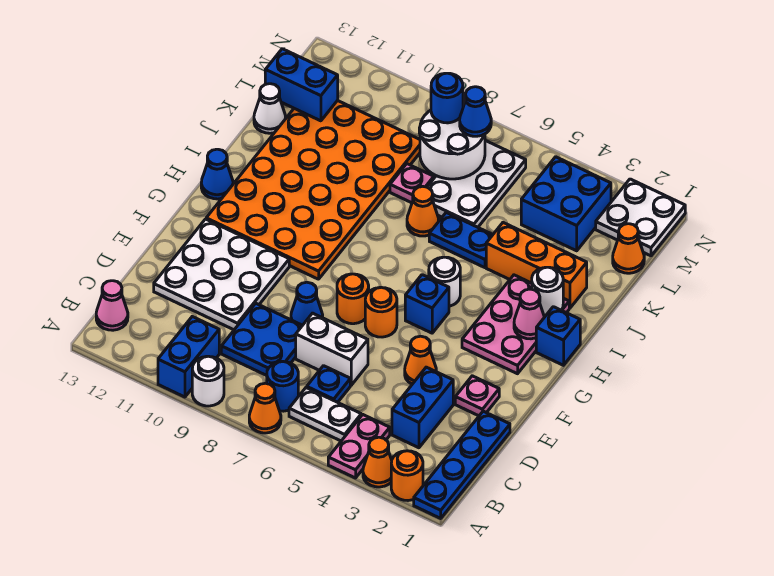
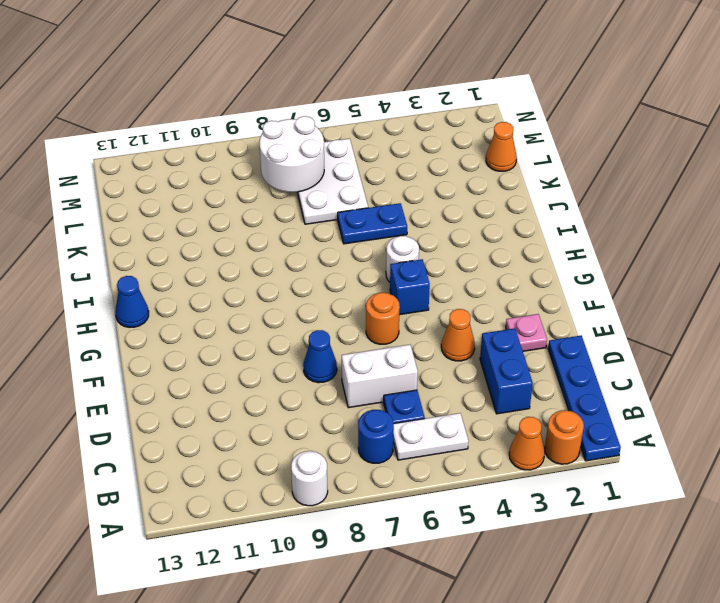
none -> pink plate A4:B4 level 1
none -> orange cone A7 level 1
none -> blue brick A10:B10 level 1
none -> pink cone B13 level 1

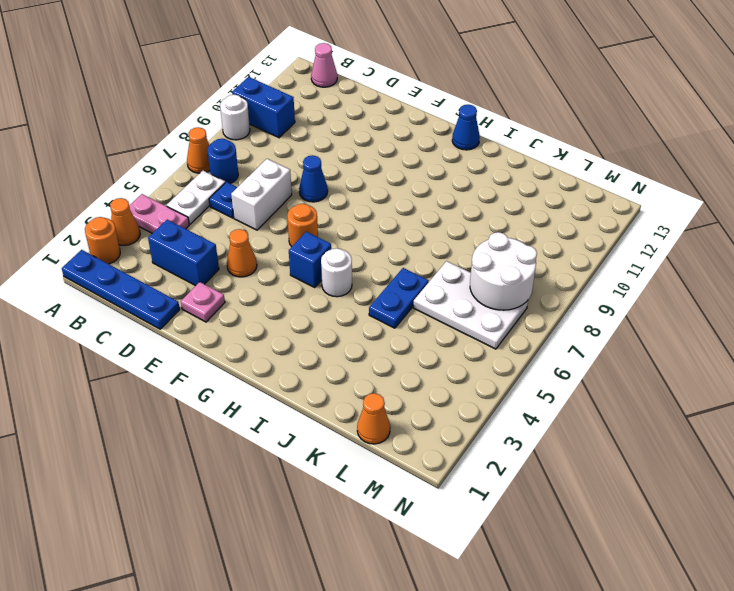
none -> blue plate C8:D9 level 1
none -> white plate D10:F12 level 1
none -> orange round brick F7 level 1
none -> pink plate G2:I3 level 1

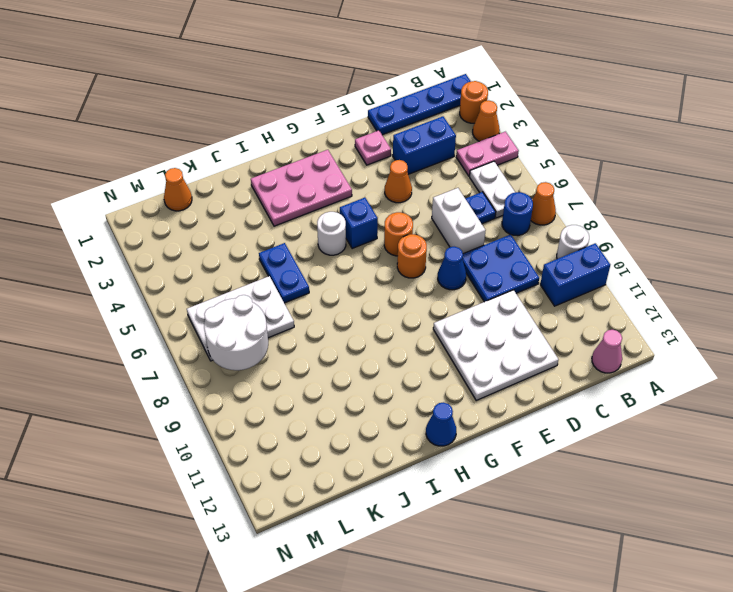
none -> orange plate G9:L12 level 1
none -> blue brick H1 level 1
none -> orange brick J2:J4 level 1
none -> orange cone J7 level 1

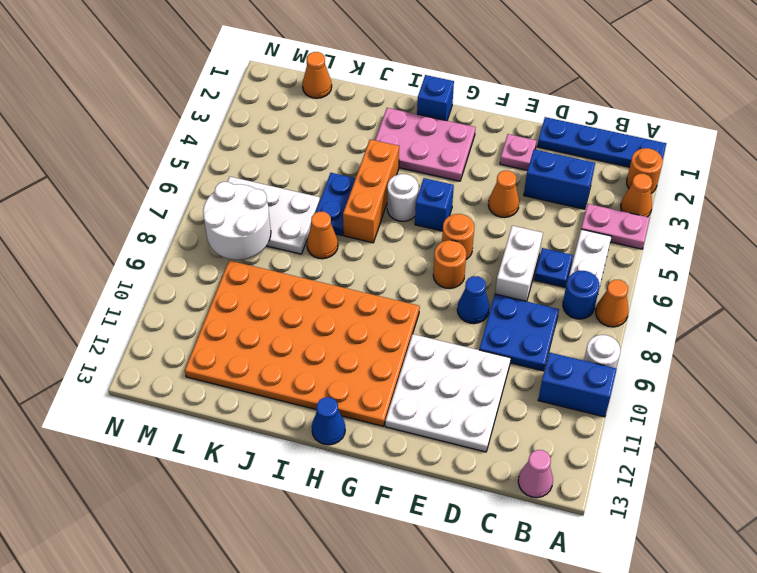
orange brick I4:I6 level 1 -> orange brick J2:J4 level 1
none -> pink plate K8 level 1
none -> white cone K13 level 1
none -> blue brick L3:M4 level 1
none -> white plate M1:N2 level 1

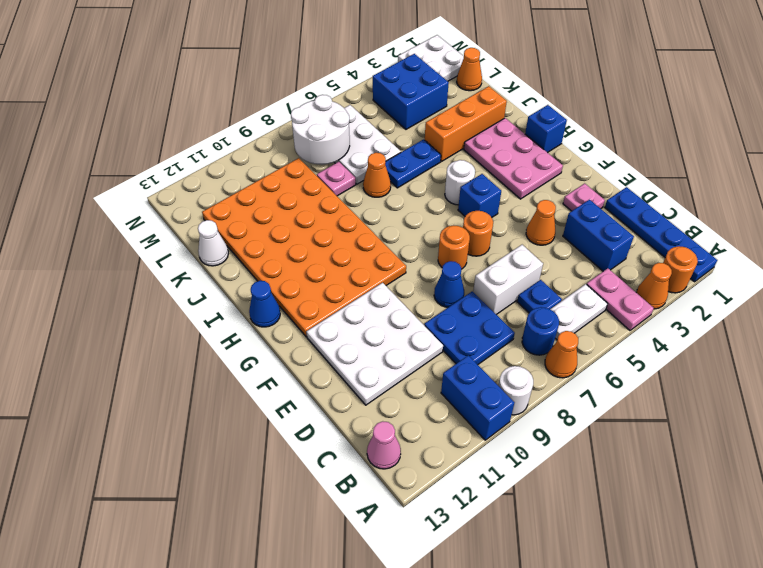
none -> pink cone H2 level 2
none -> white round brick I2 level 2
none -> blue brick L12:L13 level 2
none -> blue cone M7 level 3

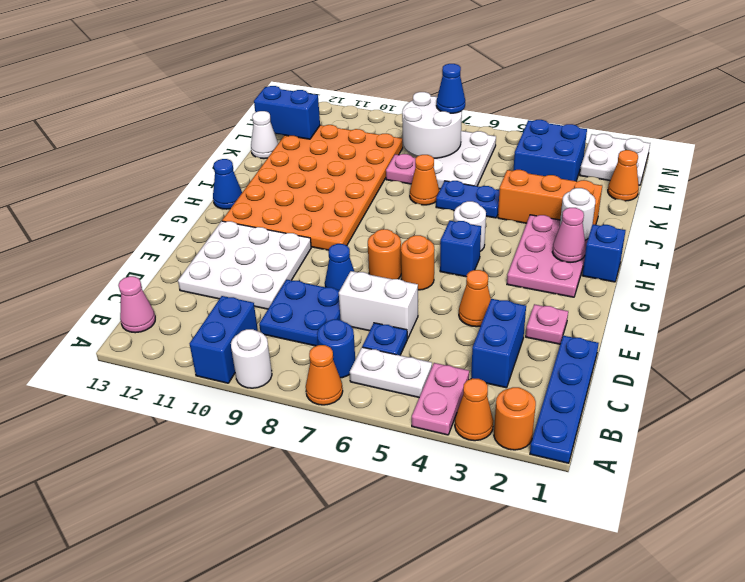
none -> blue round brick M8 level 3

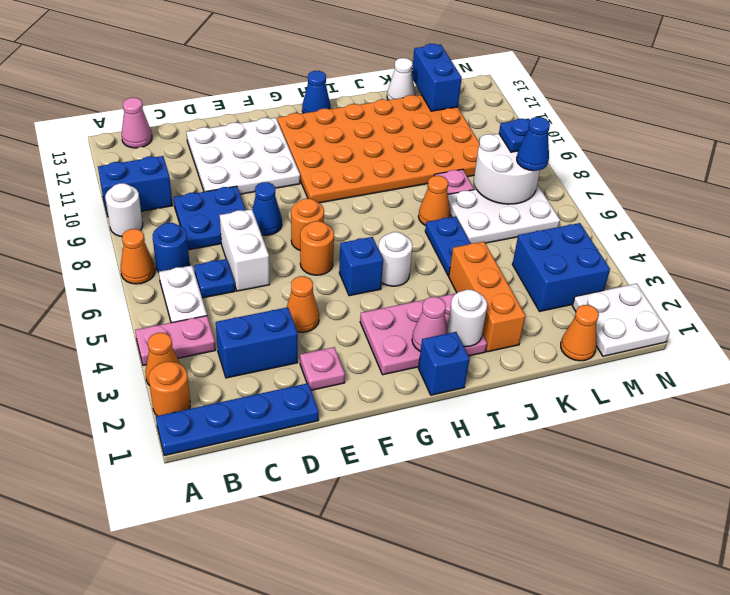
blue plate M8 level 3 -> blue round brick M8 level 3

